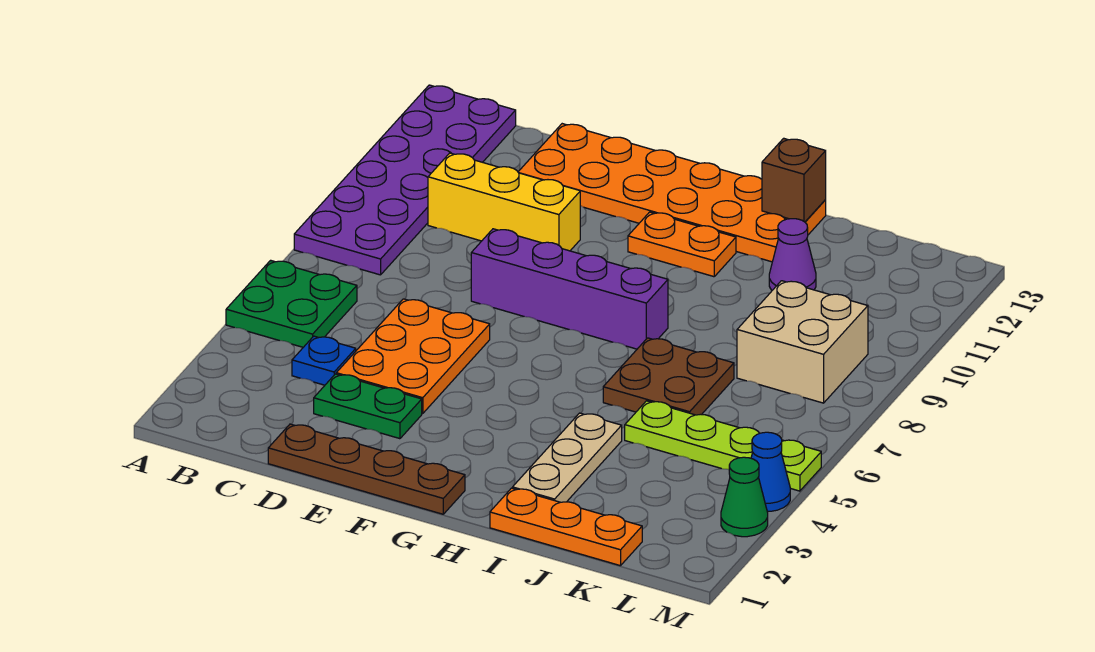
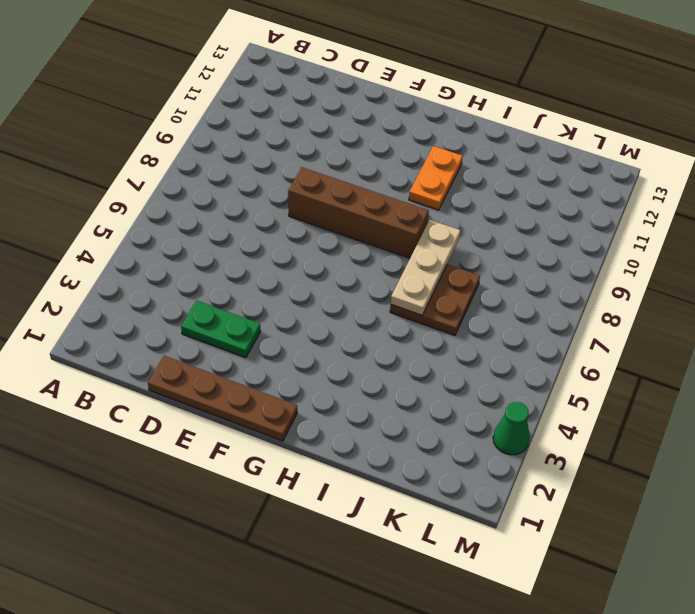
brown brick E8:H8 level 1 -> purple brick E8:H8 level 1
orange plate H10:H11 level 1 -> orange plate G11:H11 level 1
tan plate I6:I8 level 2 -> tan plate I2:I4 level 1
none -> green plate A5:B6 level 1
none -> purple plate A8:B13 level 1
none -> blue plate C4 level 1

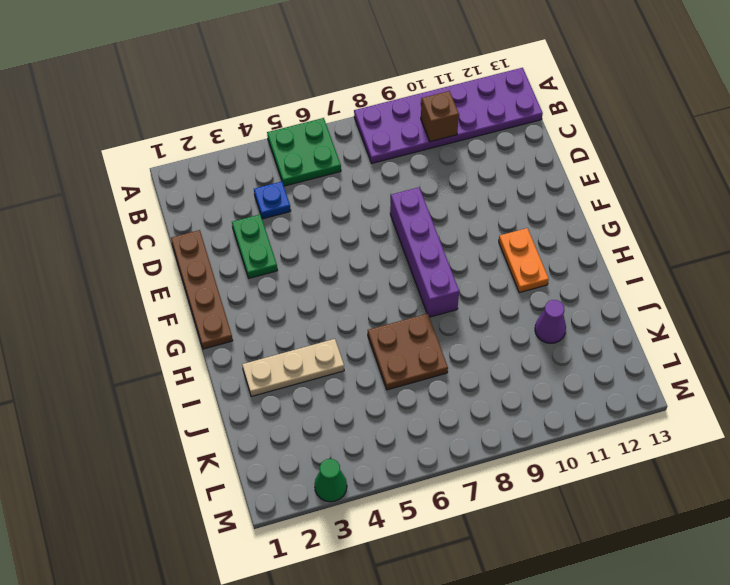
brown brick B10 level 2 -> brown brick I13 level 2
none -> yellow brick C10:E10 level 1
none -> orange plate D4:E6 level 1
none -> orange plate D12:I13 level 1

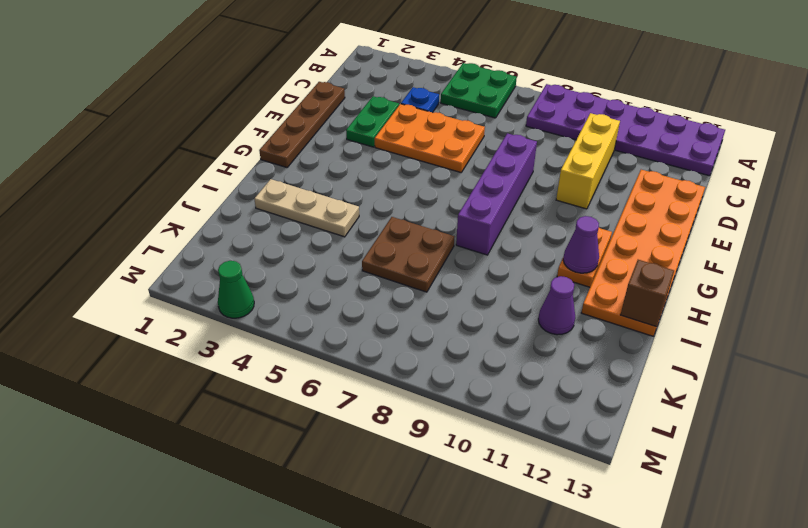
purple cone H11 level 2 -> none
none -> orange plate I1:K1 level 1
none -> lime plate J5:M5 level 1
none -> tan brick K8:L9 level 1

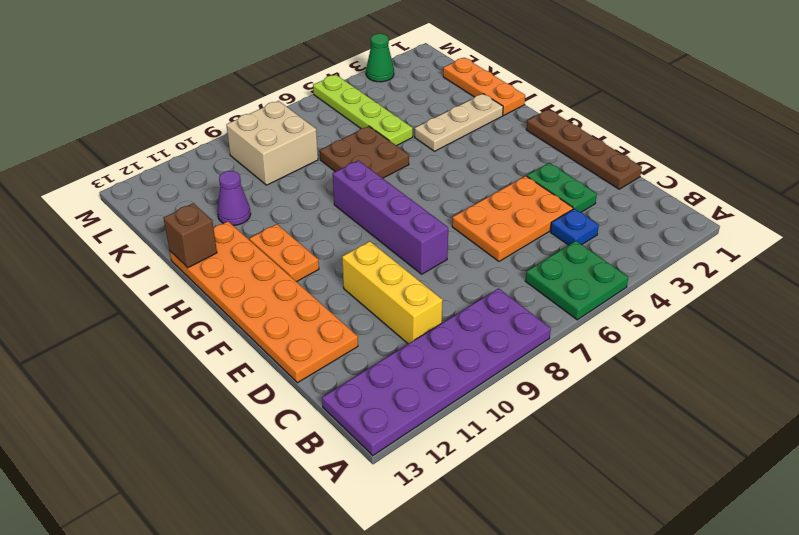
none -> blue cone M4 level 1

